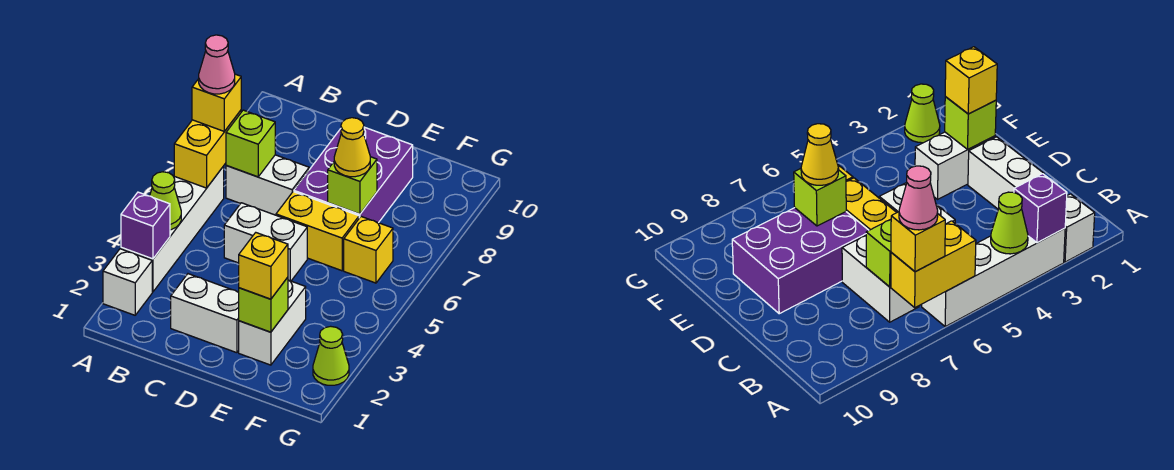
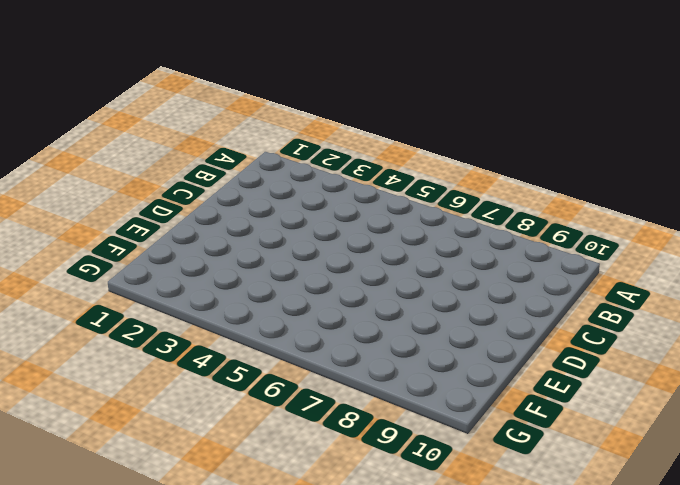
none -> white brick A2 level 1
none -> white brick A3:A6 level 1
none -> white brick B7:C7 level 1

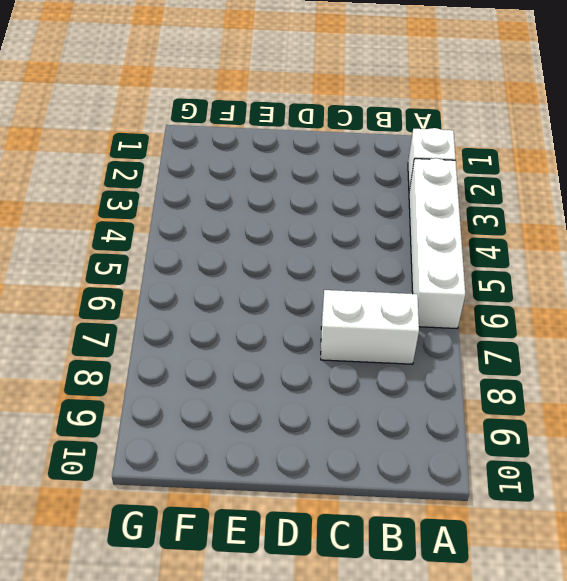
none -> white brick C2:D2 level 1
none -> white brick C5:D5 level 1
none -> yellow brick D6:E6 level 1

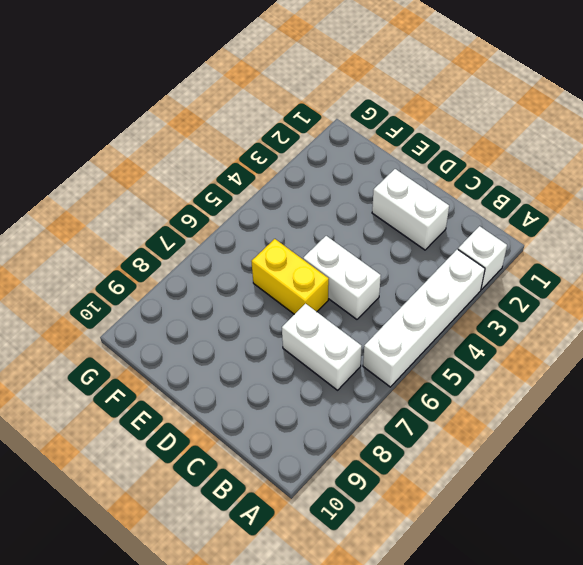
none -> purple brick D7:E9 level 1
none -> white brick E2:E3 level 1
none -> yellow brick F6 level 1

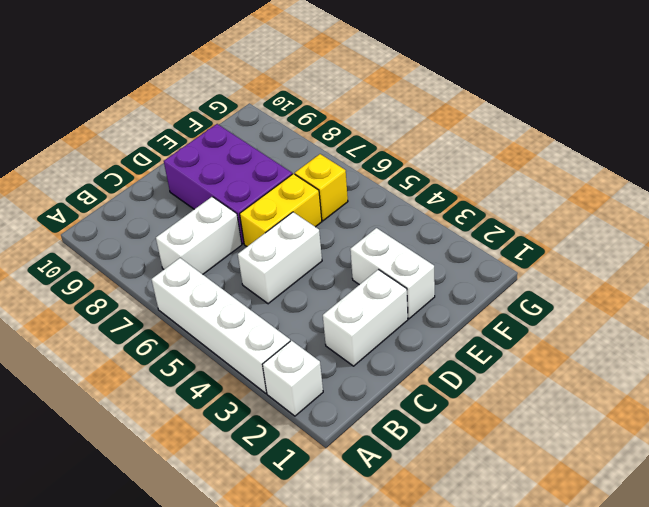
none -> lime cone G2 level 1
none -> purple brick A3 level 2
none -> lime cone A4 level 2

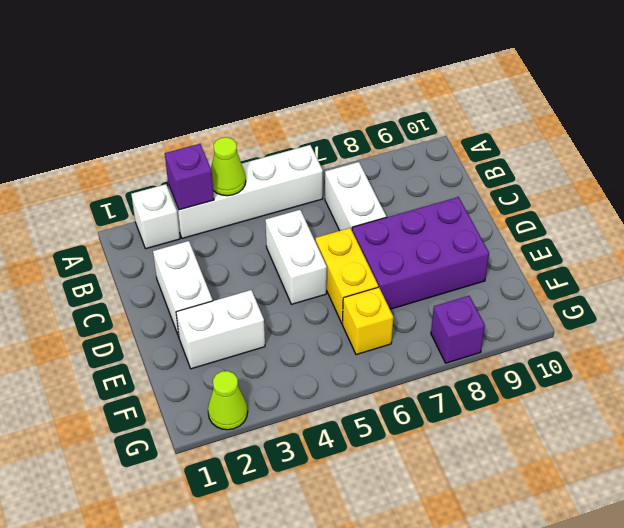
purple brick G8 level 1 -> none
none -> yellow brick A6:A7 level 2
none -> lime brick B7 level 2
none -> lime brick E2 level 2

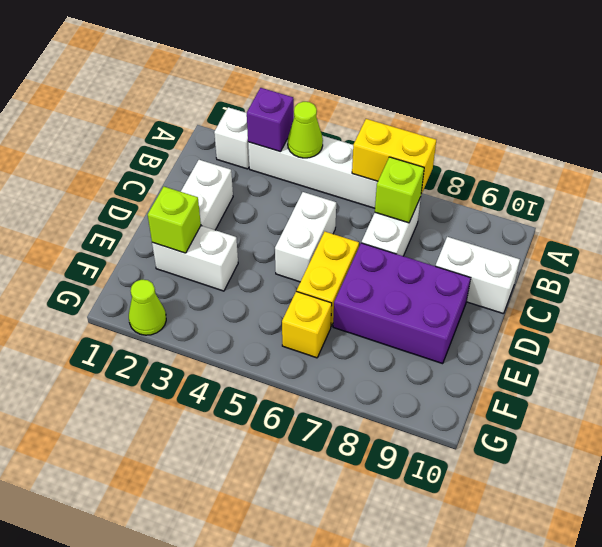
white brick C9:C10 level 1 -> none
none -> lime brick E7 level 2
none -> yellow brick A7 level 3
none -> yellow brick E2 level 3

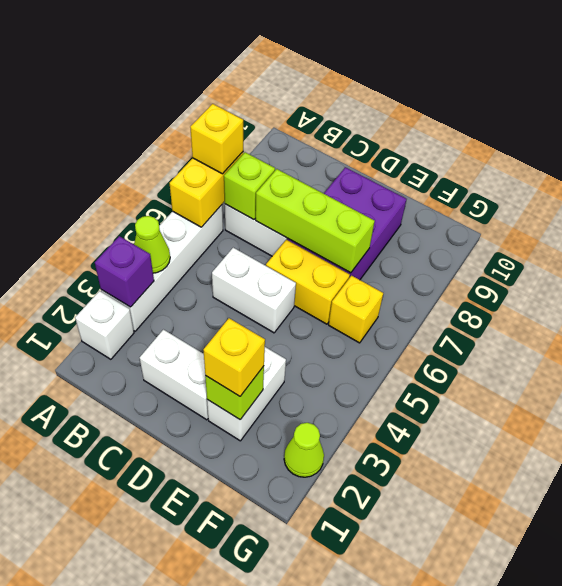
lime brick C7:E7 level 2 -> lime brick E7 level 2
none -> yellow cone E7 level 3
none -> pink cone A7 level 4

